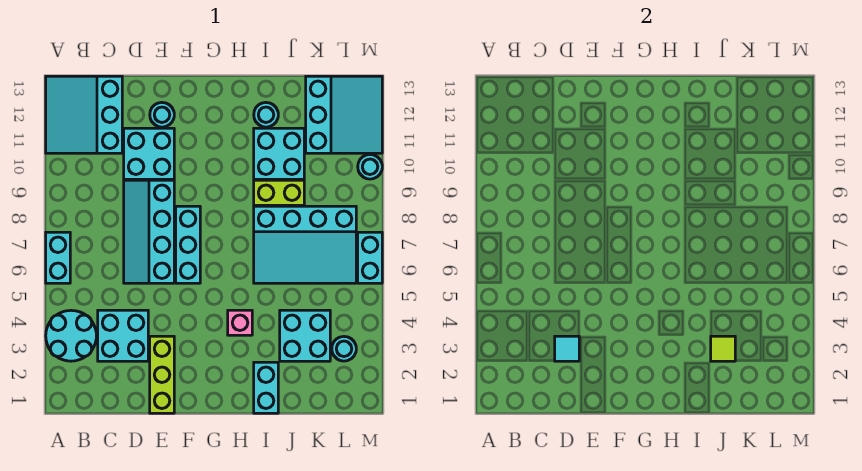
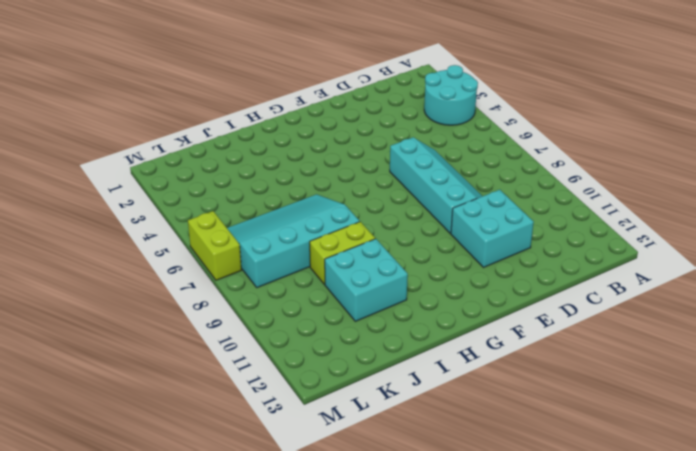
lime brick M6:M7 level 1 -> cyan brick M6:M7 level 1
none -> cyan brick A6:A7 level 1
none -> cyan slope A11:C13 level 1 top C
none -> cyan brick C3:D4 level 1

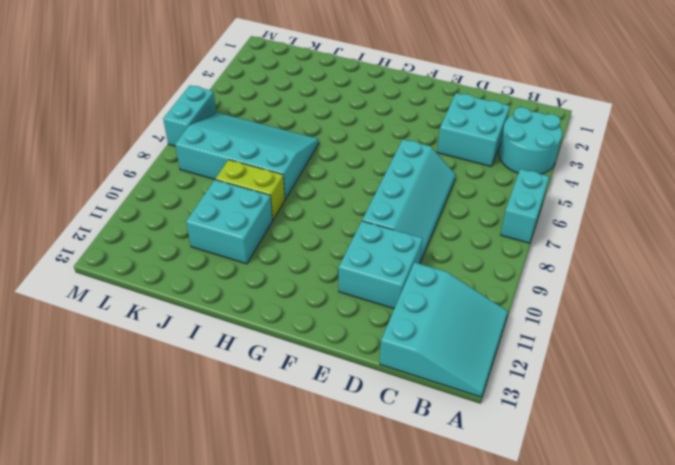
none -> lime brick E1:E3 level 1
none -> cyan round brick E12 level 1
none -> cyan brick F6:F8 level 1

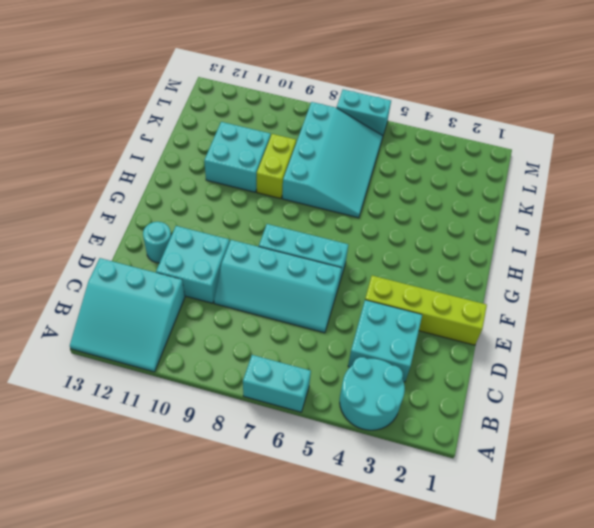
lime brick E1:E4 level 1 -> lime brick E1:E3 level 1
none -> pink brick H4 level 1
none -> cyan brick I1:I2 level 1
none -> cyan round brick I12 level 1

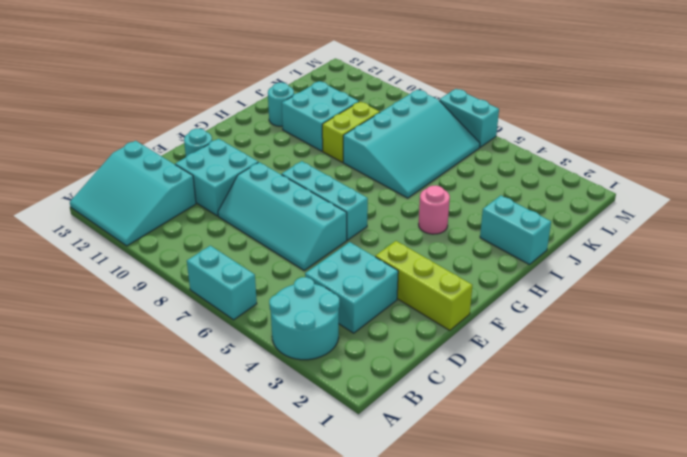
pink round brick H4 level 1 -> pink brick H4 level 1
none -> cyan brick J3:K4 level 1
none -> cyan slope K11:M13 level 1 top K
none -> cyan round brick L3 level 1

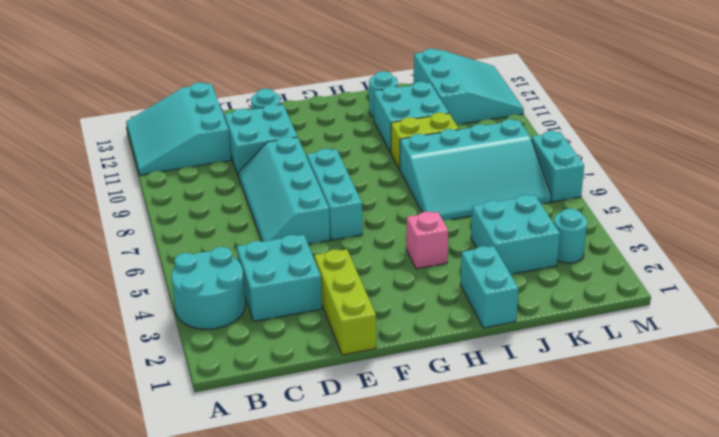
none -> cyan brick A6:A7 level 1
none -> cyan round brick M10 level 1
none -> cyan tile D3 level 2

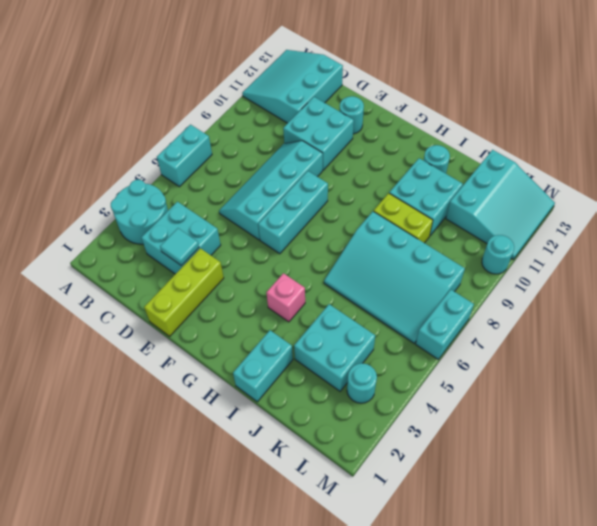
none -> lime tile J3 level 2

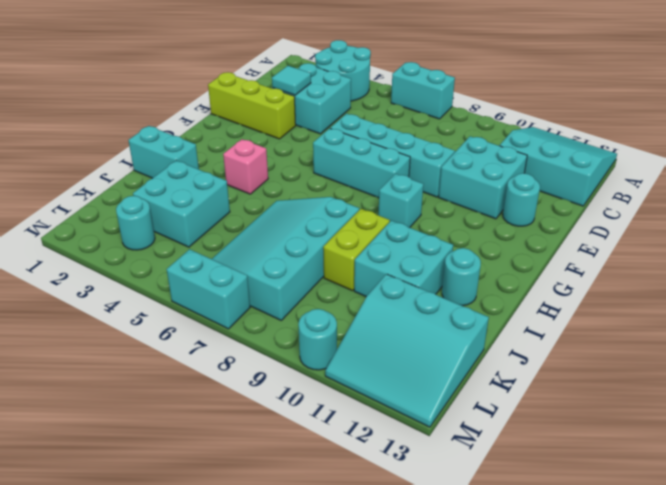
cyan brick G9 level 1 -> none
none -> lime tile J3 level 2

